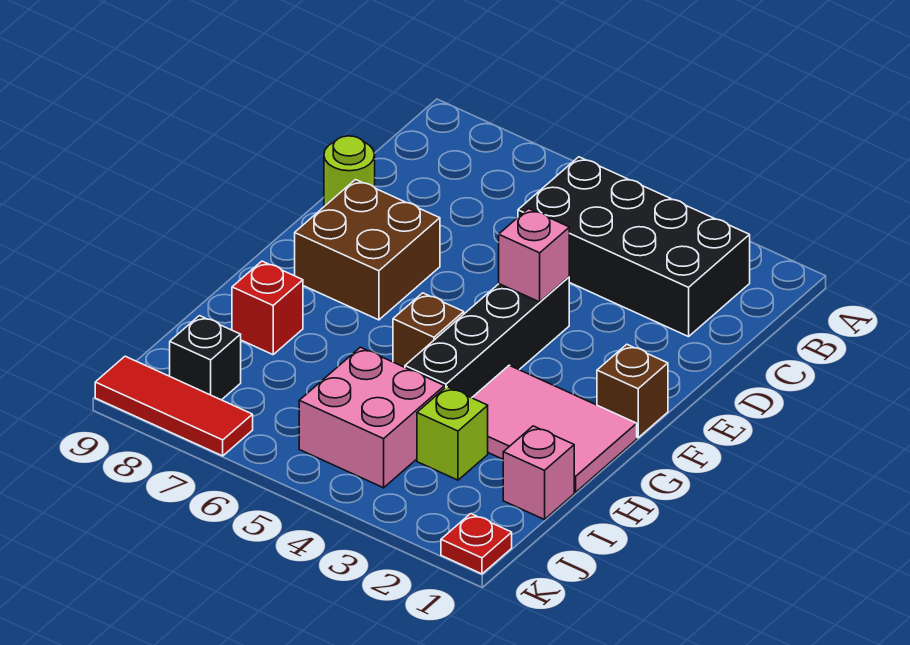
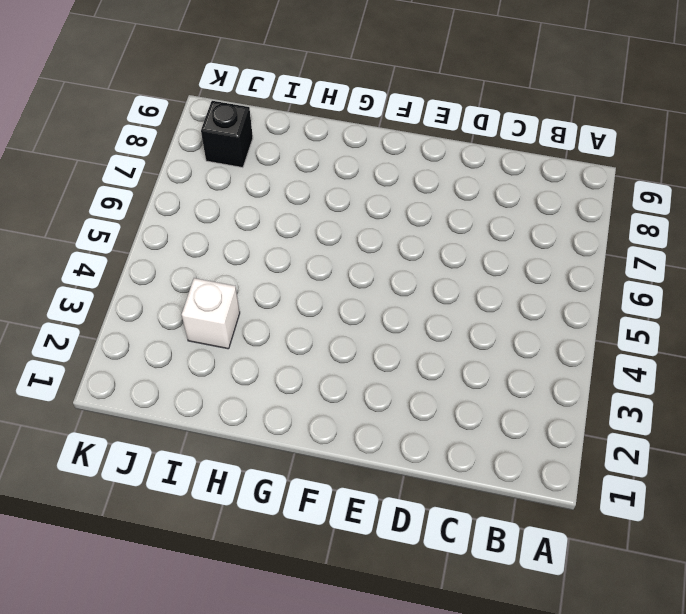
white brick I3 level 1 -> lime brick I3 level 1
none -> black brick B2:C5 level 1
none -> lime round brick D9 level 1
none -> black brick E4:H4 level 1

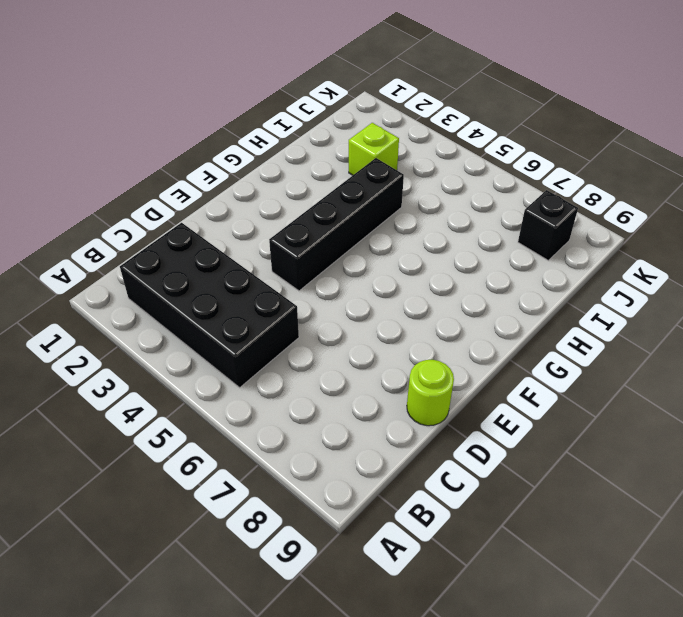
none -> brown brick E7:F8 level 1
none -> brown brick F1 level 1
none -> pink tile G1:H3 level 1

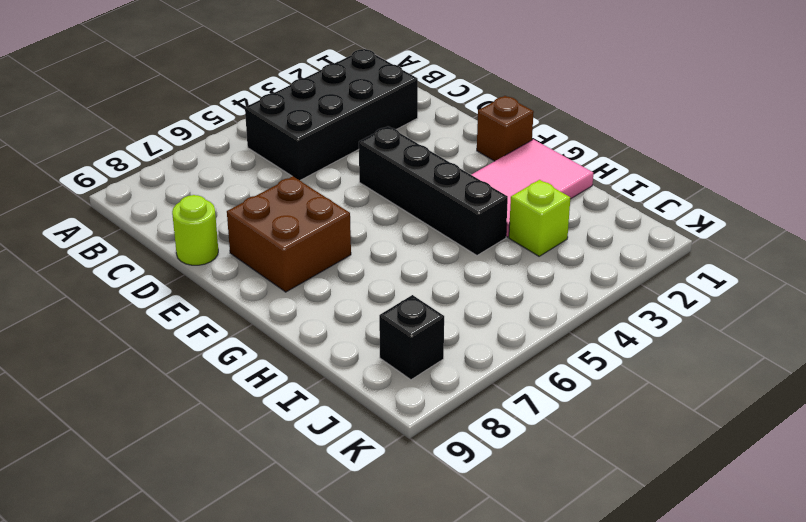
none -> brown brick G5 level 1
none -> red brick H8 level 1
none -> pink brick I1 level 1

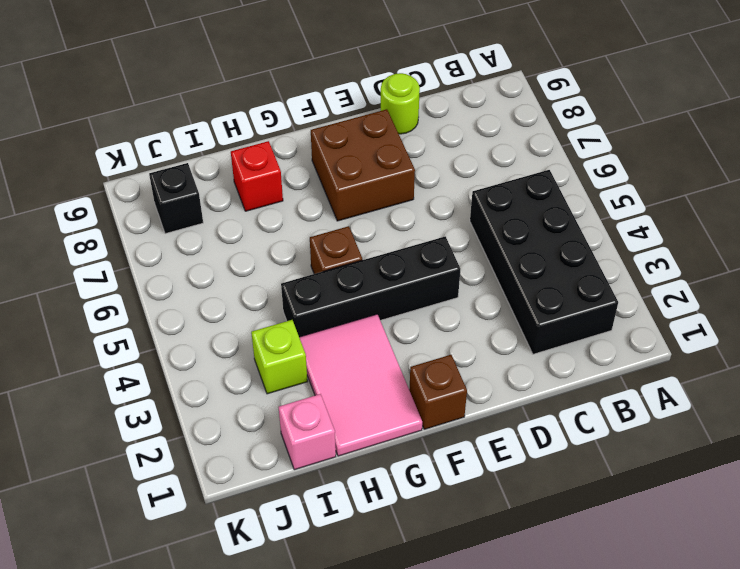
none -> pink brick I4:J5 level 1
none -> red plate K1 level 1
none -> red tile K7:K9 level 1

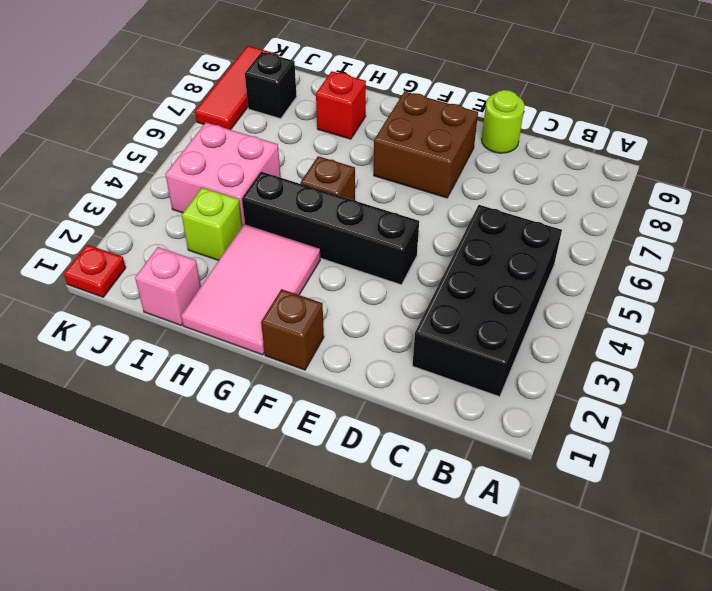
none -> pink brick E4 level 2

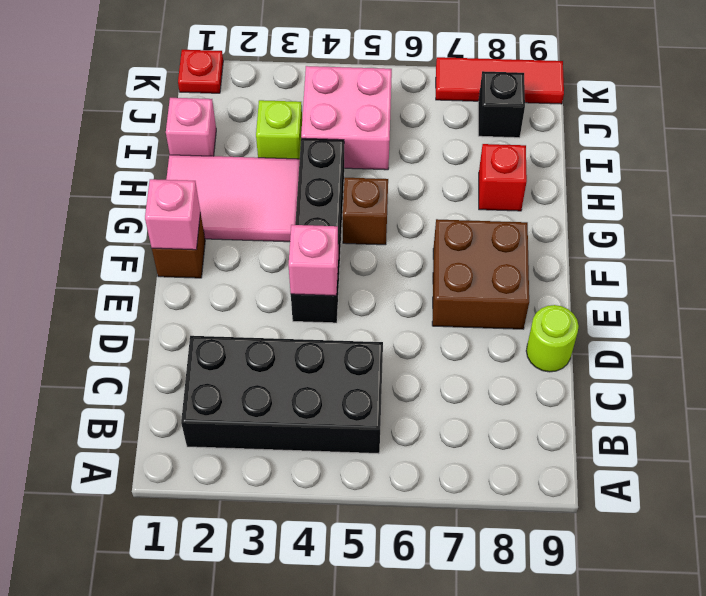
pink brick F1 level 2 -> none

